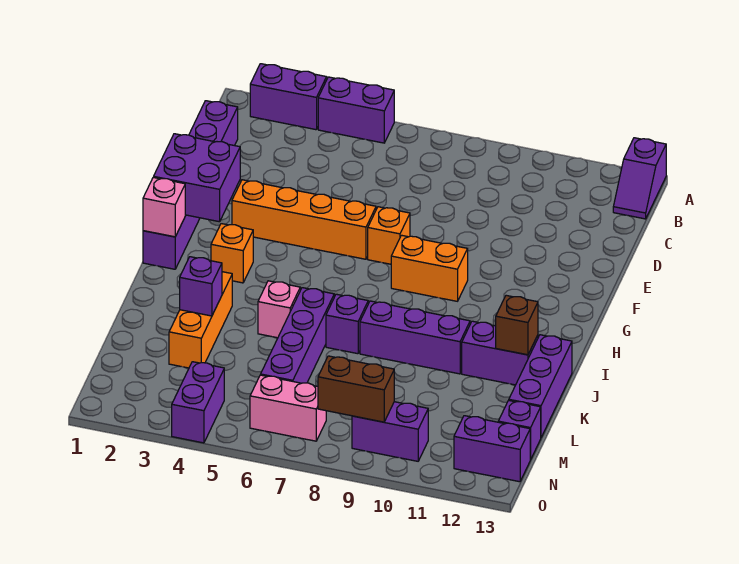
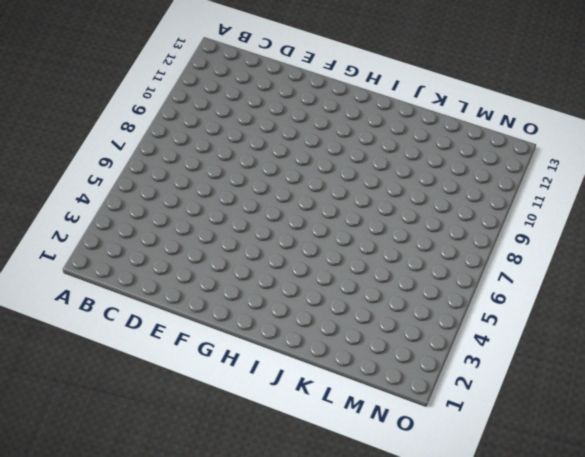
none -> purple brick A2:A3 level 1
none -> purple brick A4:A5 level 1
none -> purple slope A13:B13 level 1 top A

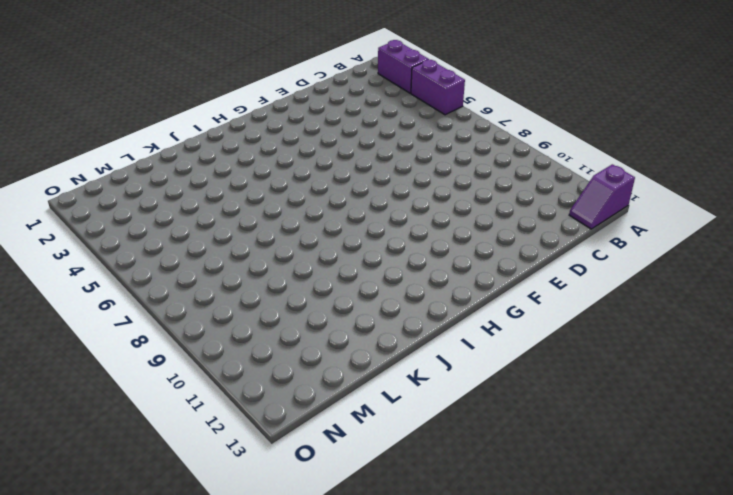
none -> purple brick C1:H1 level 1
none -> orange brick F3:F6 level 1
none -> orange brick F7 level 1

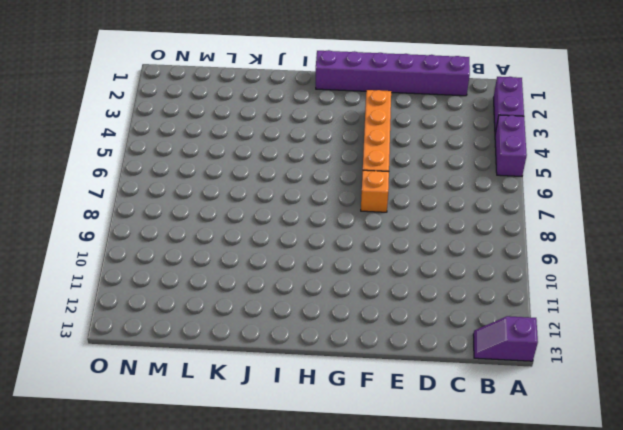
none -> orange brick G8:G9 level 1
none -> orange brick H3 level 1
none -> orange brick J3:L3 level 1

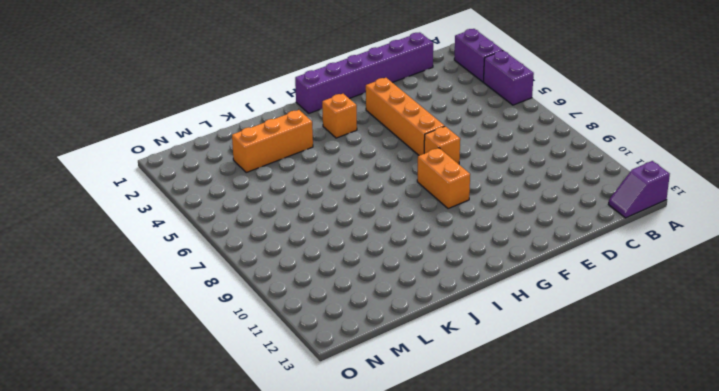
none -> pink brick J5 level 1
none -> purple brick J6:M6 level 1
none -> purple brick J7 level 1

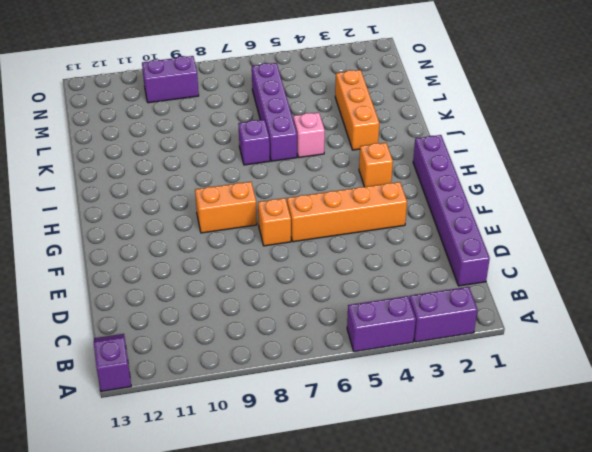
none -> purple brick J8:J10 level 1
none -> purple brick J11:J12 level 1
none -> purple brick J13:L13 level 1

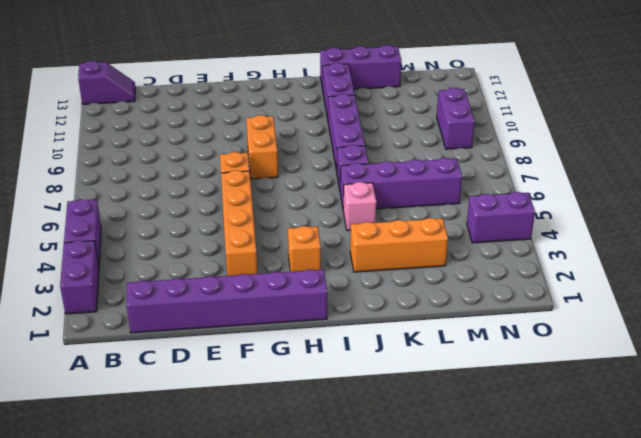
none -> purple brick M13 level 1
none -> pink brick N6:N7 level 1
none -> purple brick N12:N13 level 1

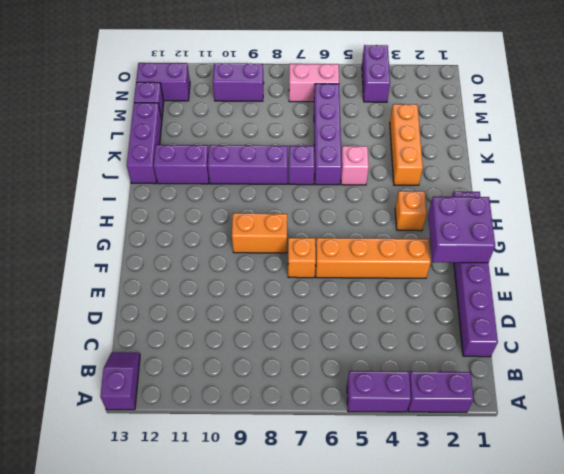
none -> pink brick H1 level 2
none -> brown brick J12 level 2
none -> purple brick K3 level 2

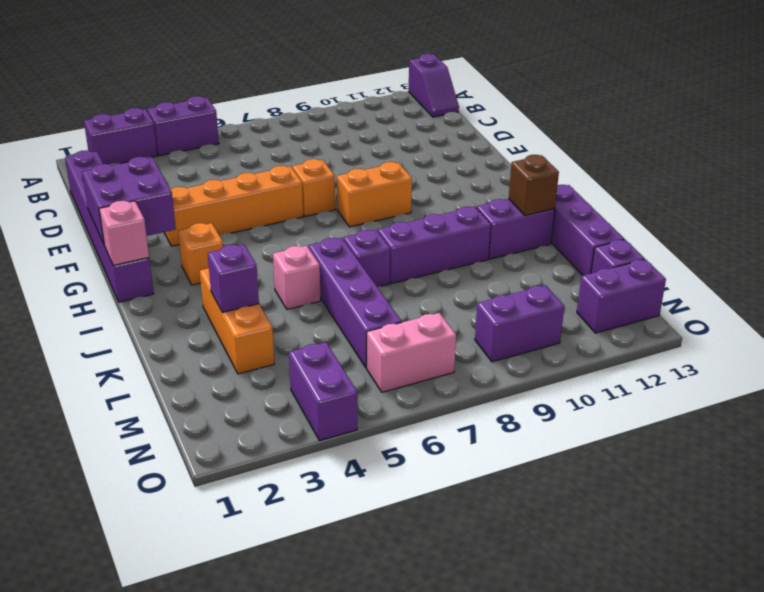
none -> brown brick N8:N9 level 2

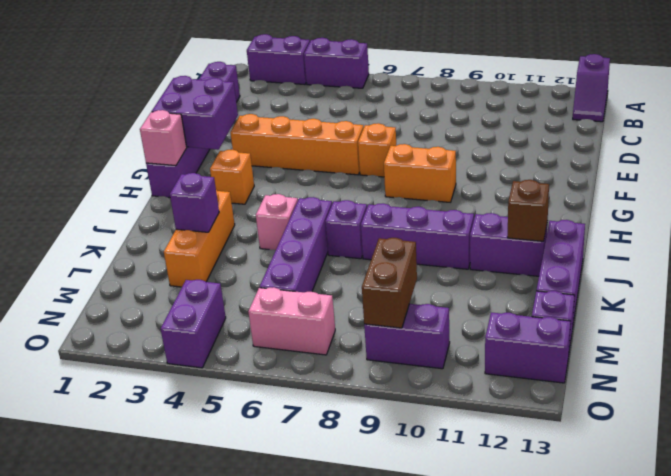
brown brick M9:N9 level 2 -> brown brick N8:N9 level 2

